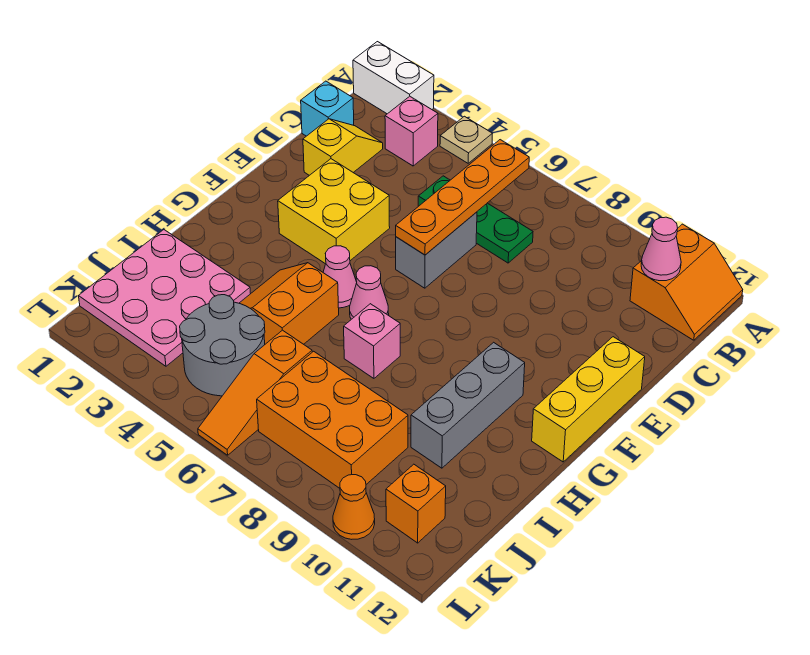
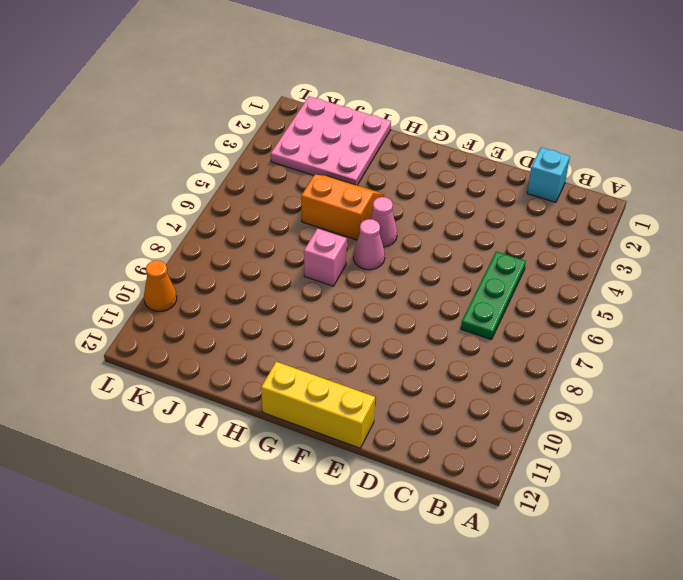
none -> white brick A1:A2 level 1
none -> tan plate A4 level 1
none -> orange slope A11:B12 level 1 top 11

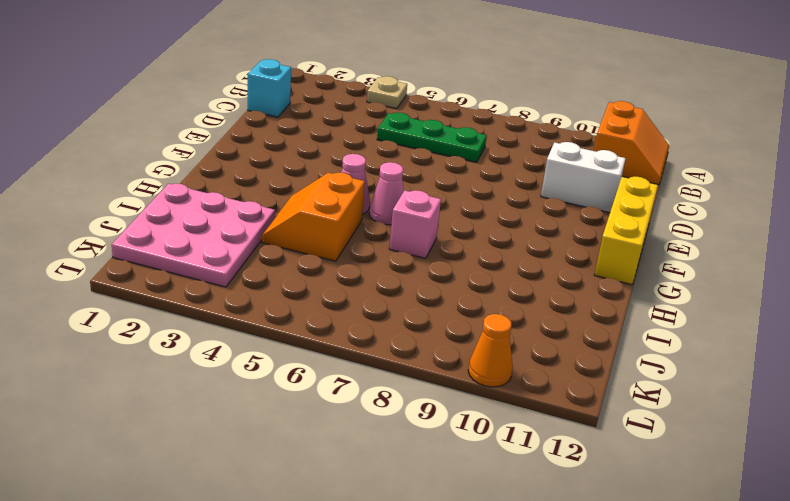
white brick D10:D11 level 1 -> white brick A1:A2 level 1
none -> pink brick B3 level 1
none -> yellow slope C2:D2 level 1 top D
none -> grey brick D6:E6 level 1

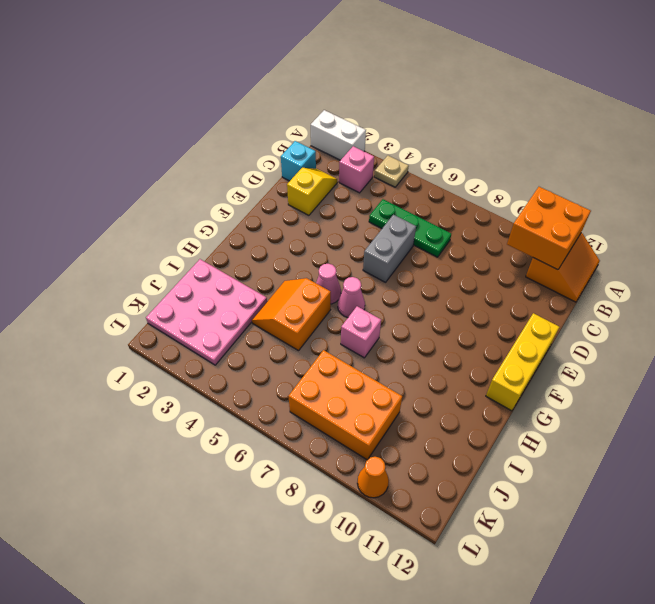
orange brick A10:B11 level 2 -> pink cone B11 level 2
none -> yellow brick E3:F4 level 1
none -> grey brick G10:I10 level 1
none -> grey round brick J4:K5 level 1

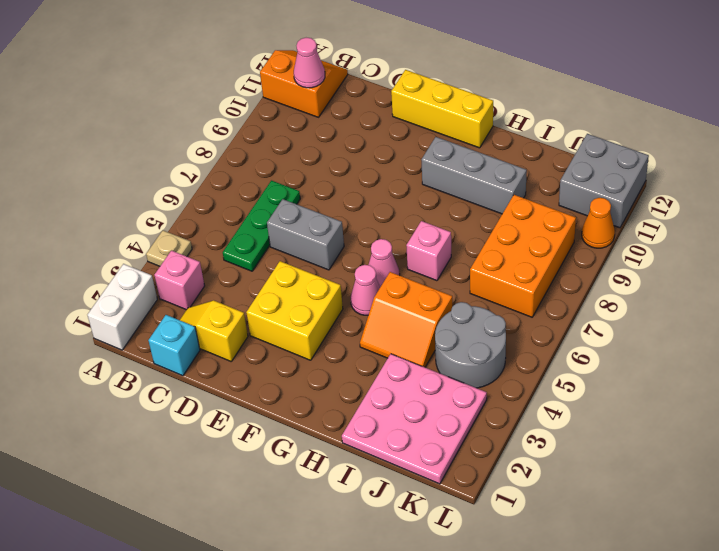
grey brick K11:L12 level 1 -> orange brick K11 level 1
none -> orange slope J6:L6 level 1 top J
none -> orange plate B6:E6 level 2

